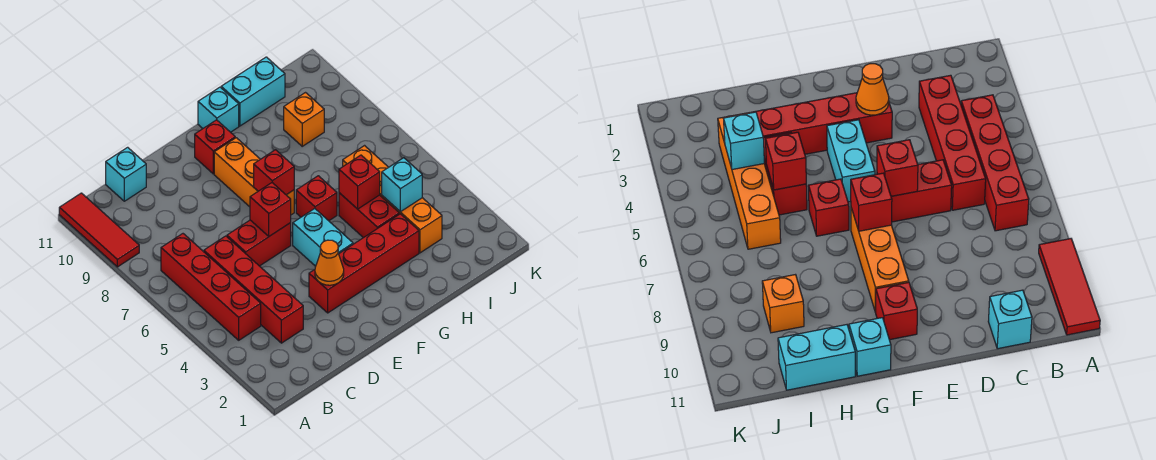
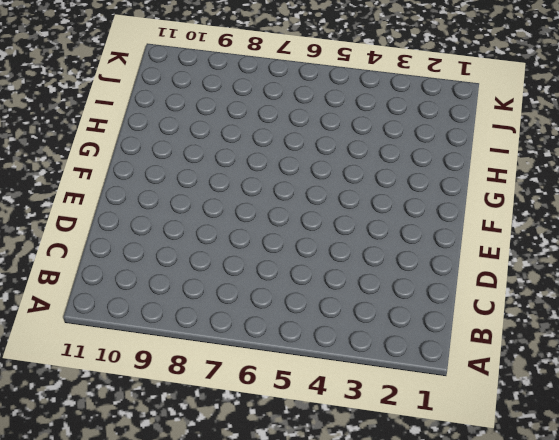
none -> red tile A9:A11 level 1
none -> red brick B4:B7 level 1
none -> red brick C3:C6 level 1

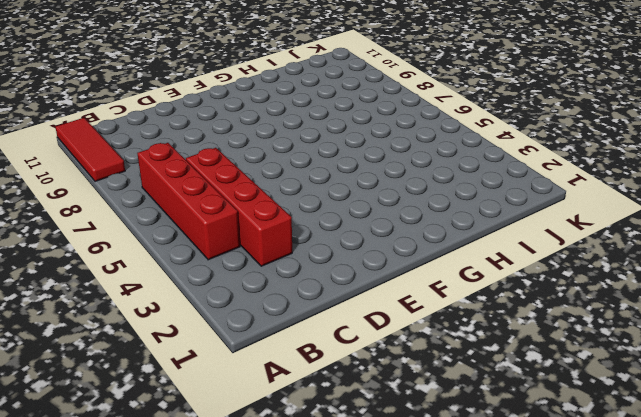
none -> cyan brick C11 level 1
none -> red brick D6:E6 level 1
none -> red brick E3:H3 level 1

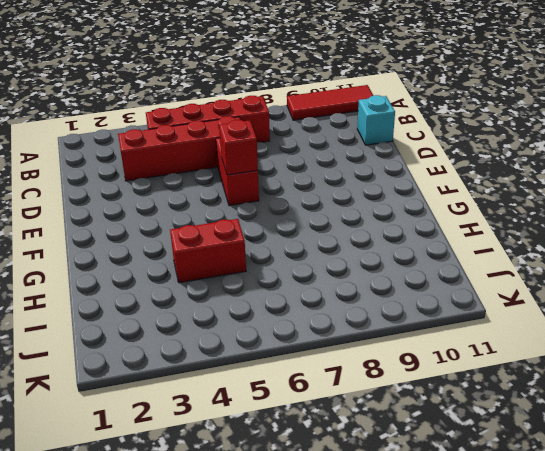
none -> red brick E3:H3 level 1
none -> cyan brick F4:F5 level 1
none -> orange brick F7:F9 level 1

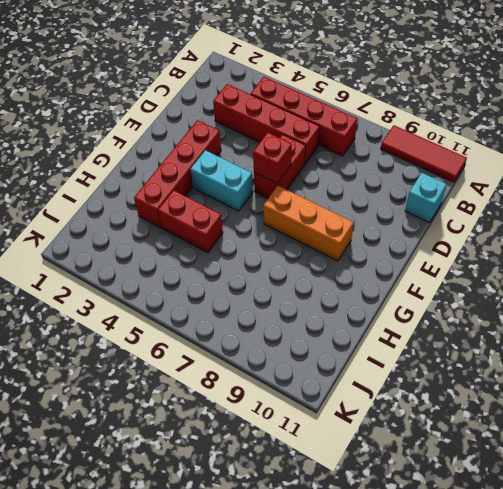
none -> red brick F10 level 1
none -> red brick G6 level 1
none -> cyan brick G11 level 1

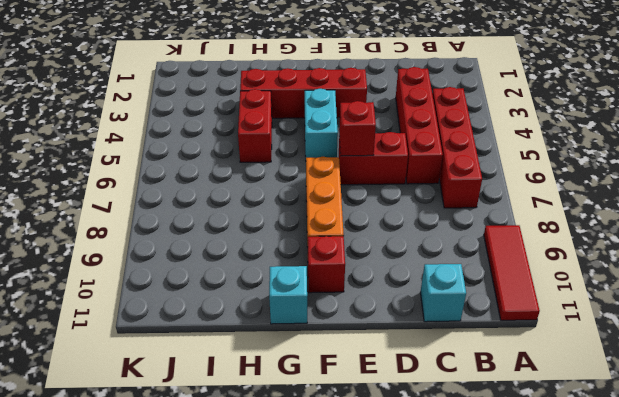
none -> red brick G6 level 1
none -> cyan brick H11:I11 level 1
none -> orange brick I3:I6 level 1

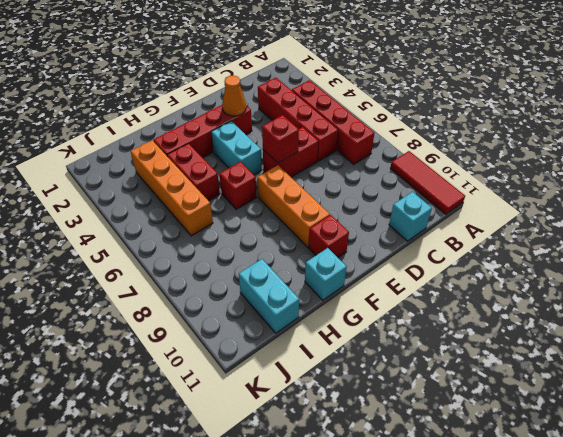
cyan brick I10:I11 level 1 -> cyan brick H11:I11 level 1
none -> orange brick I9 level 1
none -> red brick F7 level 2
none -> red brick H5 level 2

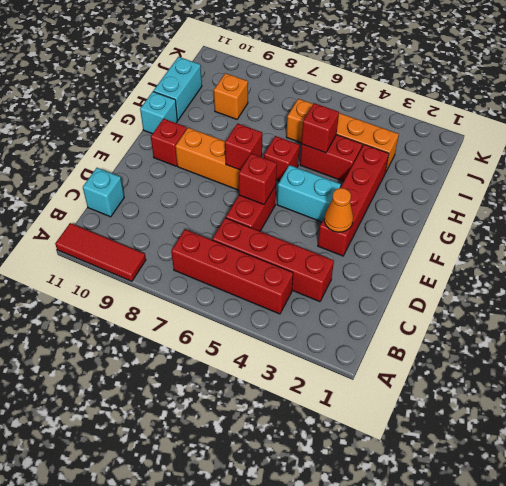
none -> cyan brick I4 level 2

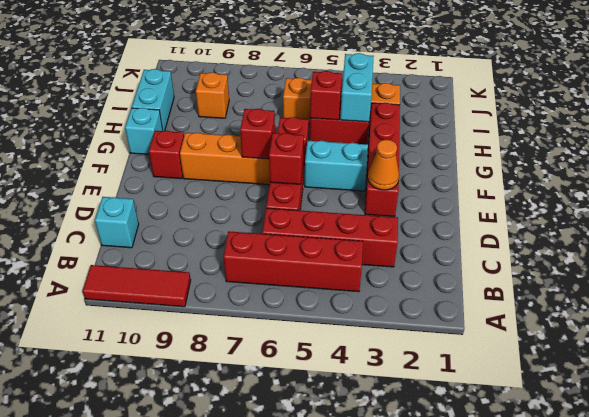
cyan brick H4:I4 level 2 -> cyan brick I4 level 2

